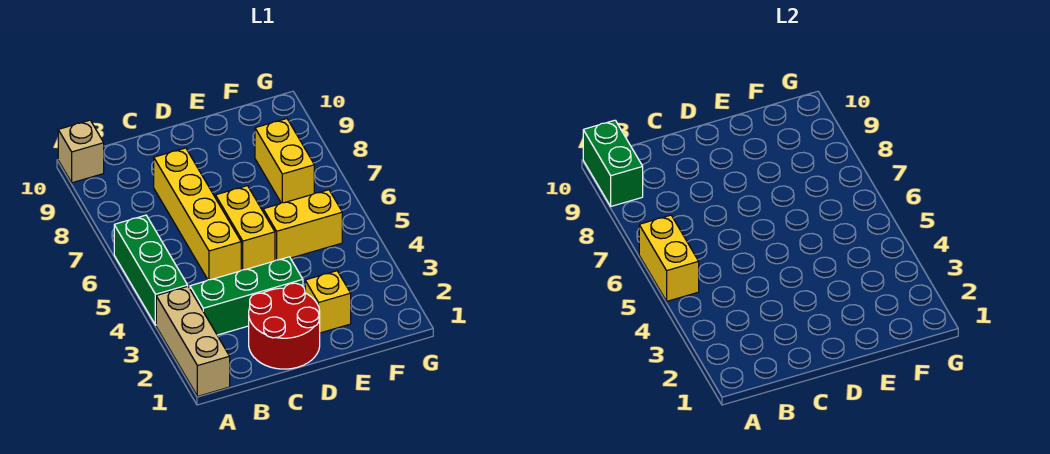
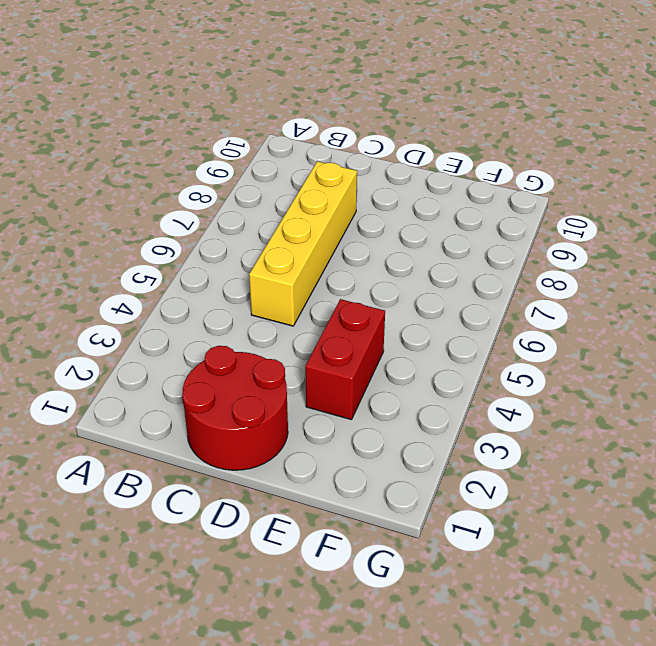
red brick E3:E4 level 1 -> none
none -> tan brick A1:A3 level 1
none -> green brick A4:A6 level 1
none -> tan brick A10 level 1

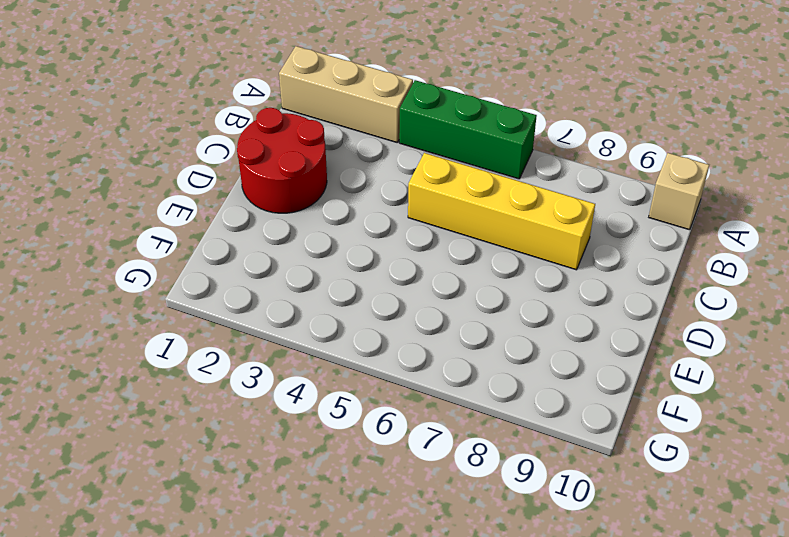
none -> green brick B3:D3 level 1
none -> yellow brick D5:D6 level 1
none -> yellow brick E2 level 1

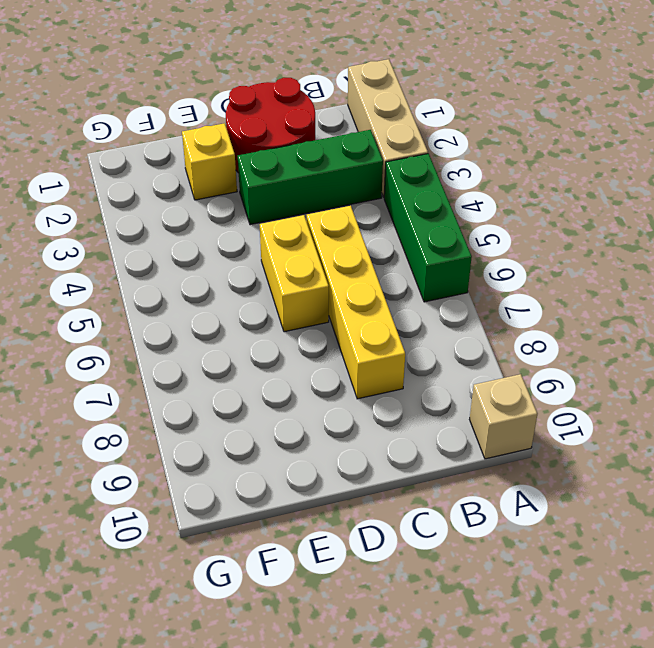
none -> yellow brick E5:F5 level 1
none -> yellow brick F7:F8 level 1
none -> yellow brick A5:A6 level 2

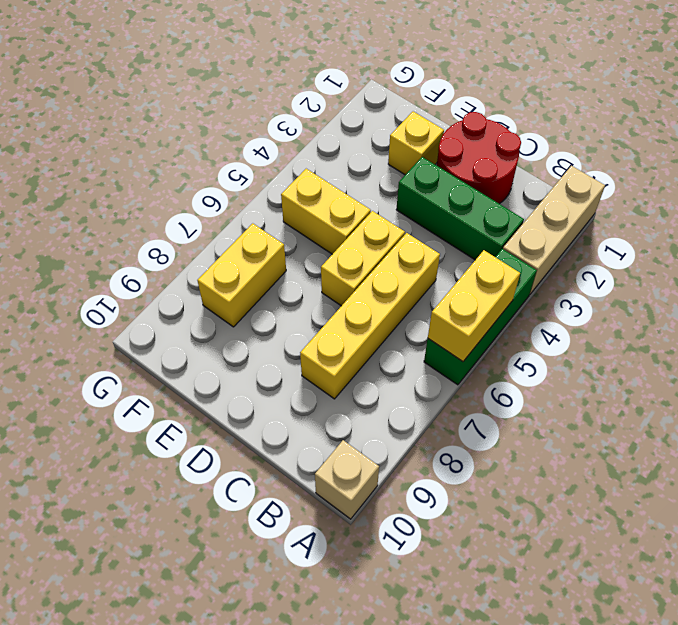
none -> green brick A9:A10 level 2

